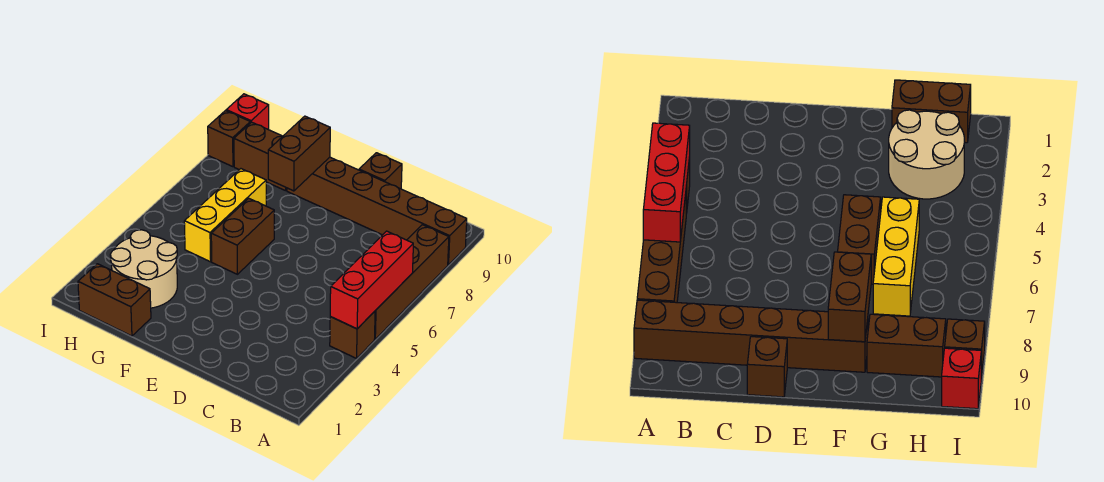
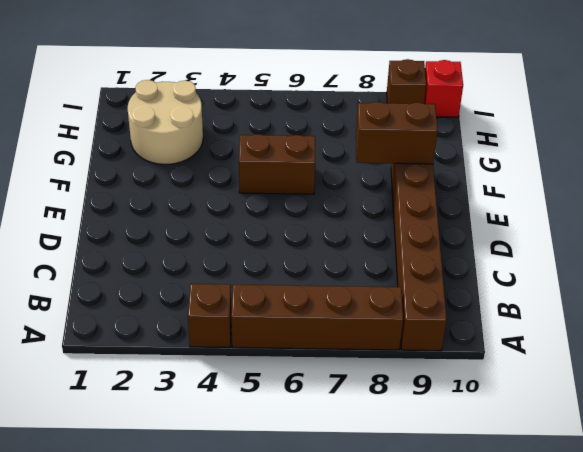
none -> brown brick D10 level 1
none -> brown brick G1:H1 level 1
none -> yellow brick G5:G7 level 1

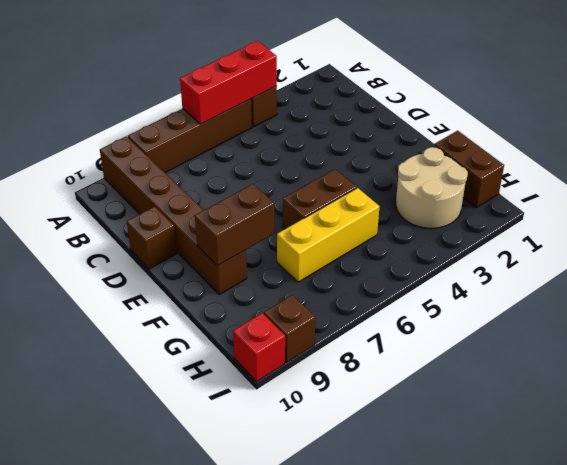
none -> brown brick G9:H9 level 1

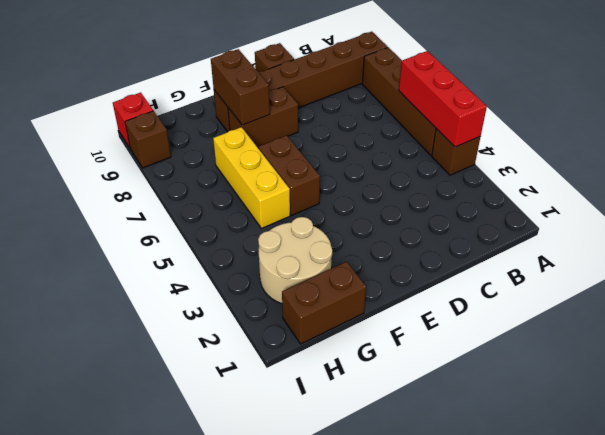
brown brick E8:F8 level 1 -> brown brick G9:H9 level 1

